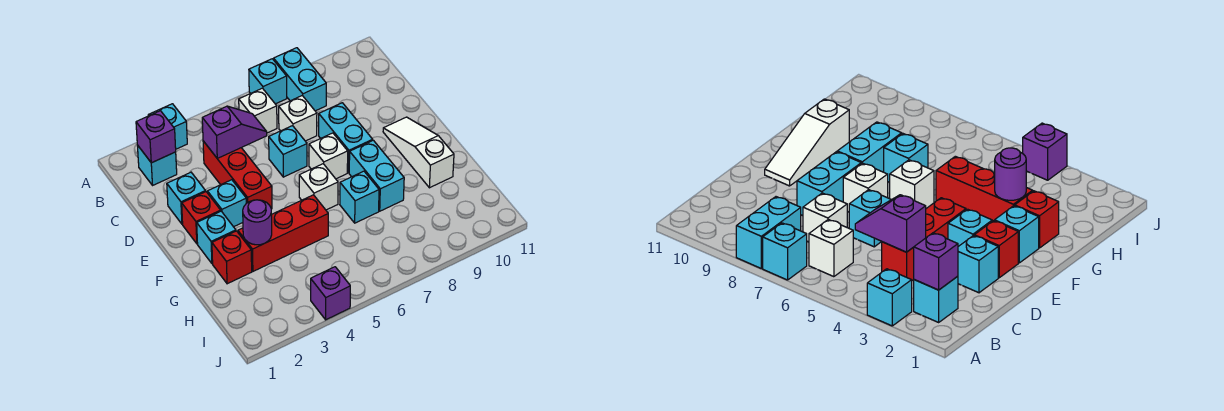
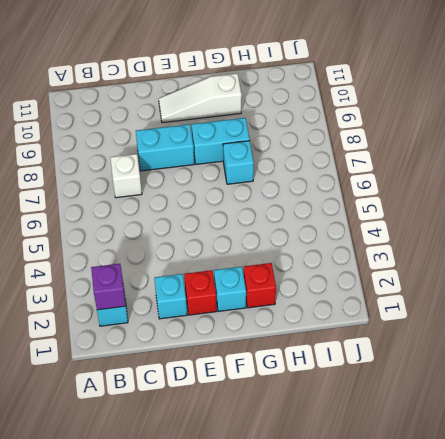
none -> cyan brick A3 level 1
none -> cyan brick A7 level 1
none -> cyan brick A8:B8 level 1

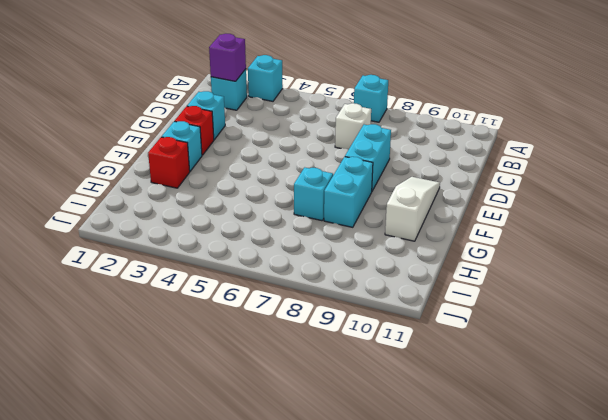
none -> cyan brick A8:B8 level 1
none -> white brick B6 level 1
none -> red brick C4:E4 level 1

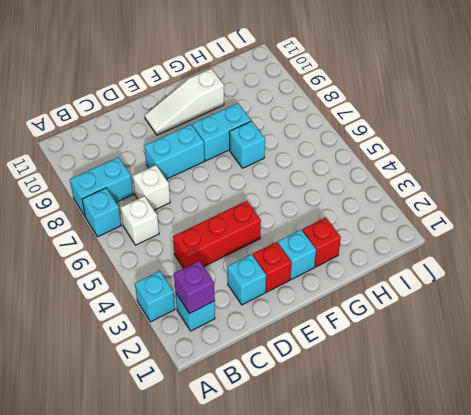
none -> cyan brick D6 level 1
none -> cyan brick E3 level 1
none -> white brick E7 level 1

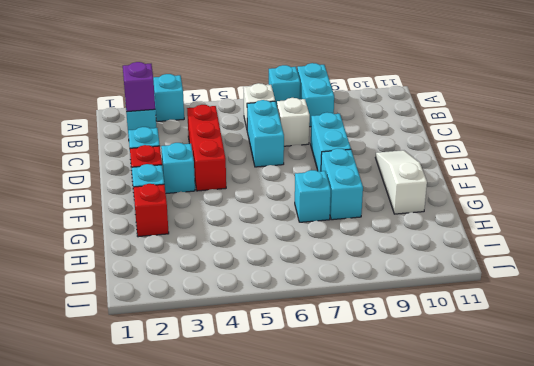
cyan brick C6:D6 level 1 -> cyan brick D6 level 1
none -> white brick E7 level 1
none -> white brick F6 level 1
none -> red brick G3:G5 level 1

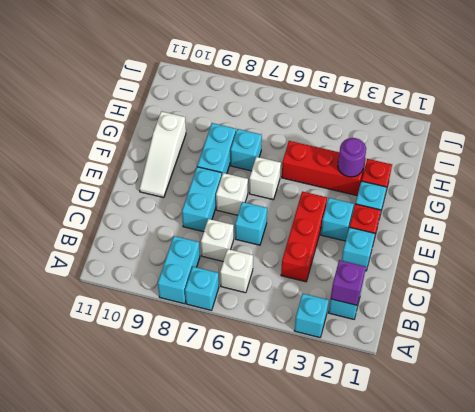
none -> purple brick J4 level 1
none -> purple slope C4:C5 level 2 top 4

